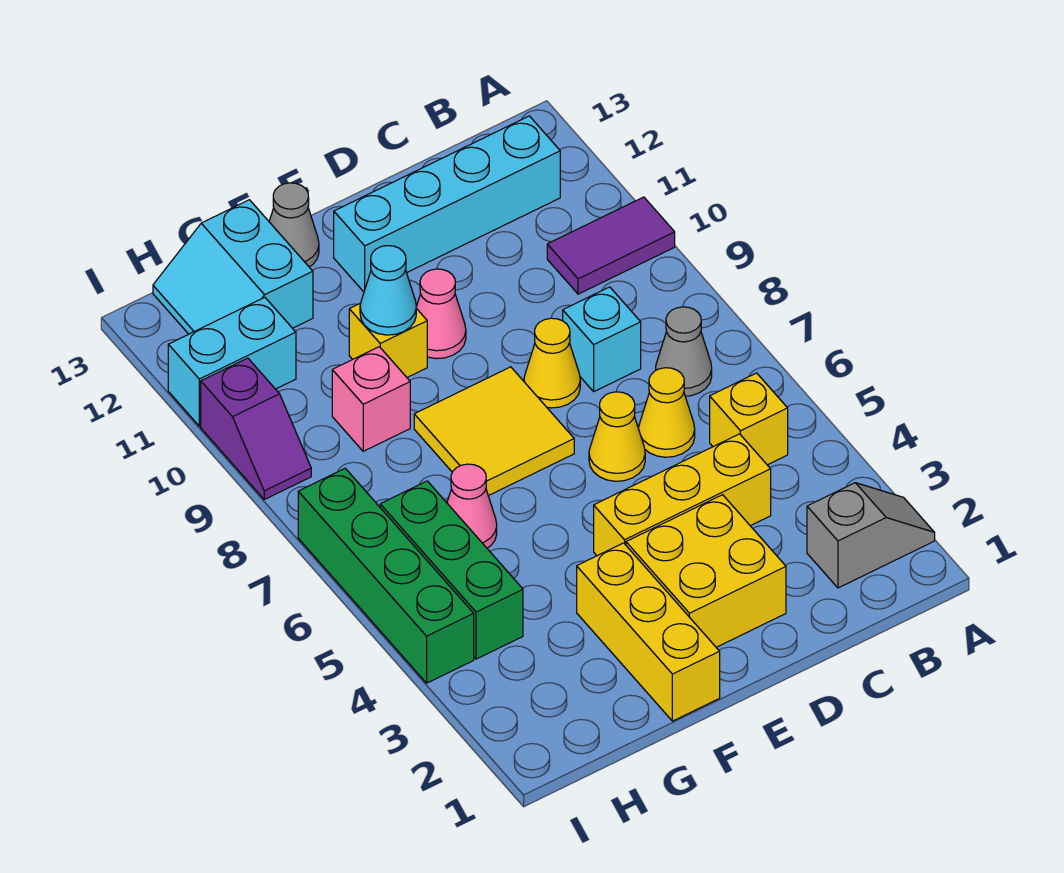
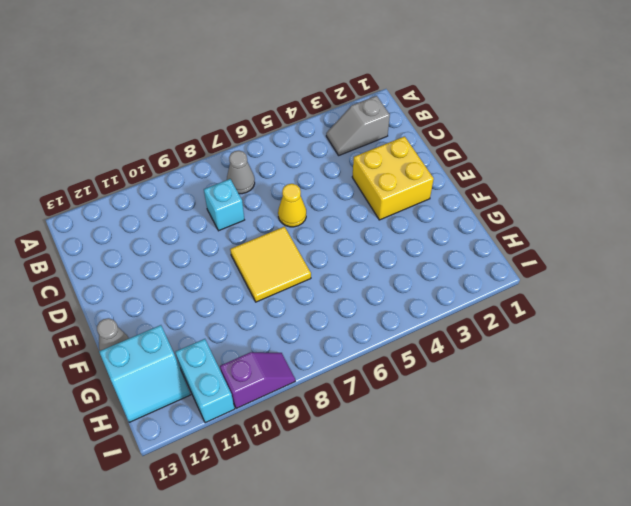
grey slope B2:B3 level 1 top 2 -> grey slope A2:B2 level 1 top B
none -> purple tile A10:B10 level 1
none -> yellow brick B5 level 1
none -> cyan brick B12:E12 level 1

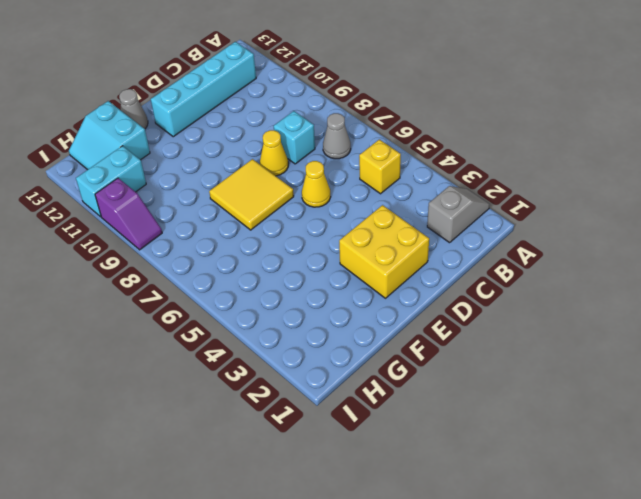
none -> purple tile A10:B10 level 1
none -> yellow brick C4:E4 level 1
none -> yellow cone C6 level 1

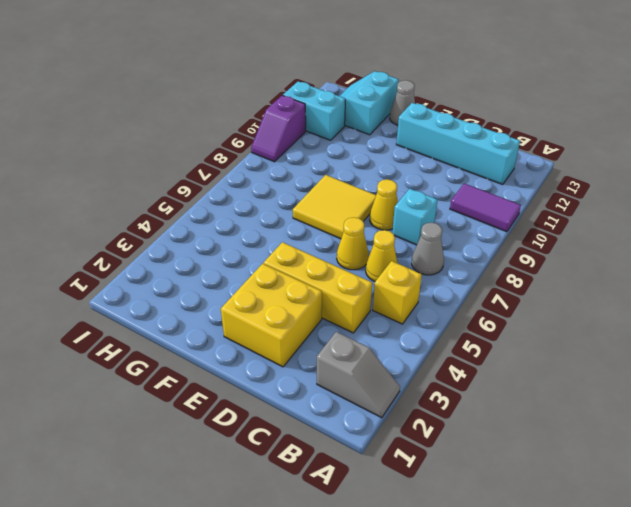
none -> pink cone E10 level 1
none -> yellow brick F1:F3 level 1
none -> yellow brick F10 level 1

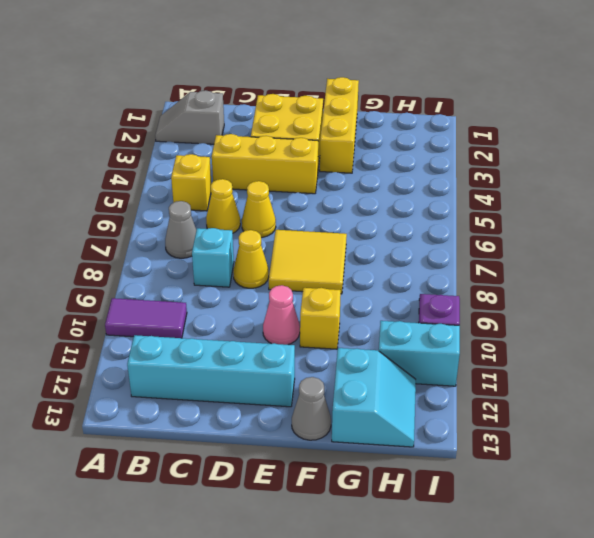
none -> pink cone G6 level 1
none -> pink brick G9 level 1
none -> green brick H4:H6 level 1

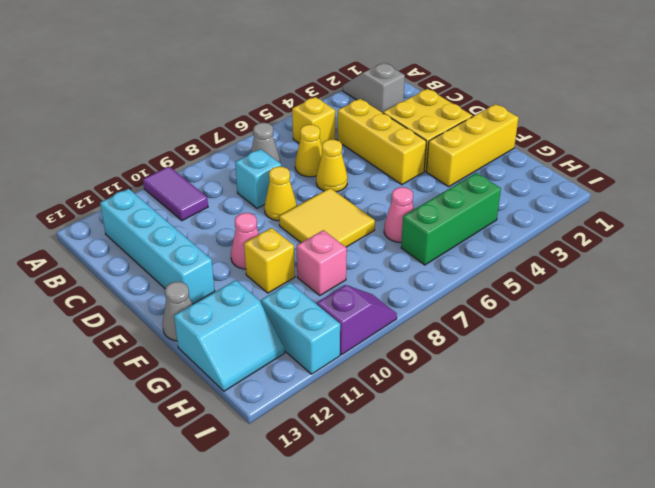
none -> green brick I4:I7 level 1
none -> cyan cone F10 level 2

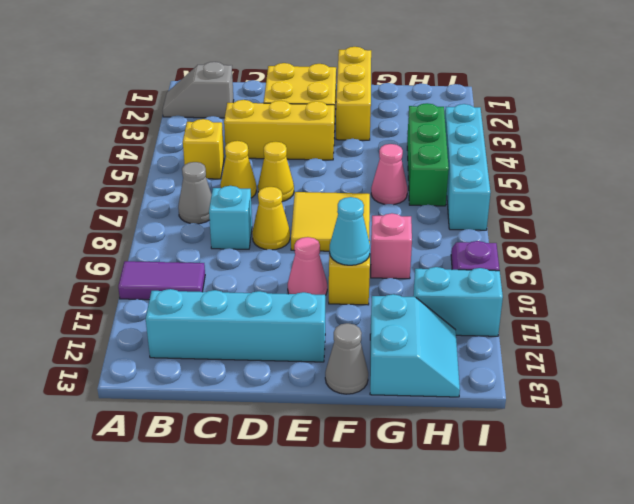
cyan brick I4:I7 level 1 -> green brick I4:I7 level 1

